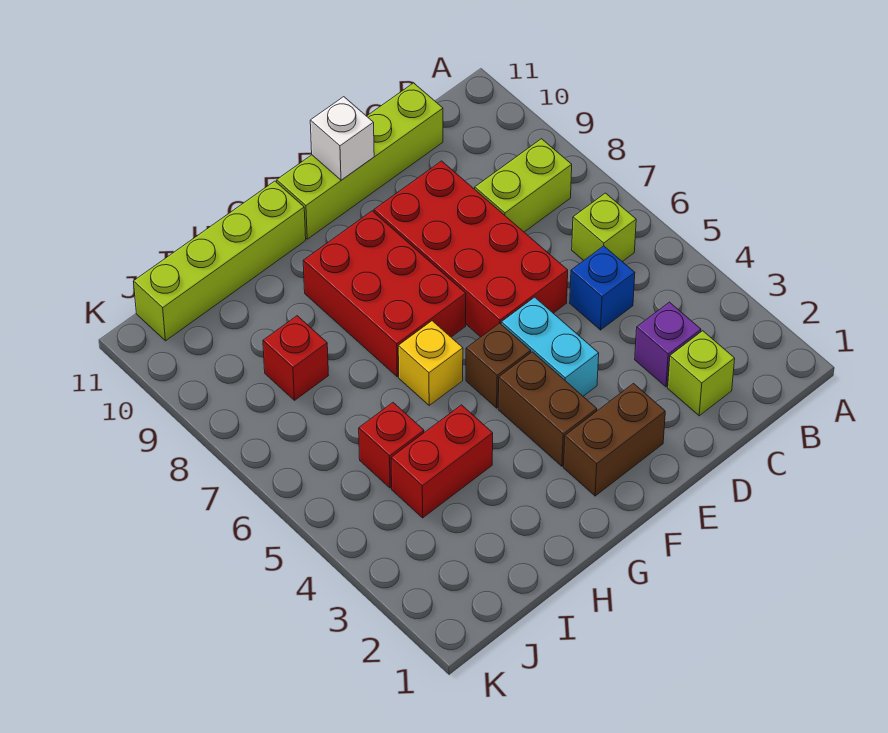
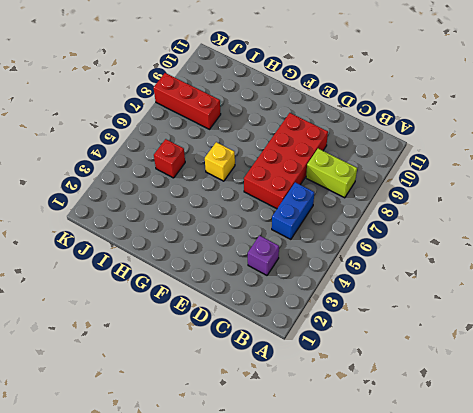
blue brick C5:C6 level 1 -> blue brick C5 level 1
red brick I8:K8 level 1 -> red brick I8 level 1
none -> lime brick B6 level 1
none -> lime brick C2 level 1
none -> lime brick C11:F11 level 1

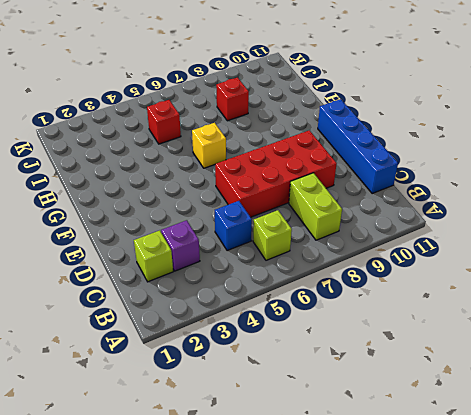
blue brick C11:F11 level 1 -> lime brick C11:F11 level 1
none -> brown brick E2:F2 level 1
none -> cyan brick E4:E5 level 1
none -> brown brick F3:F4 level 1

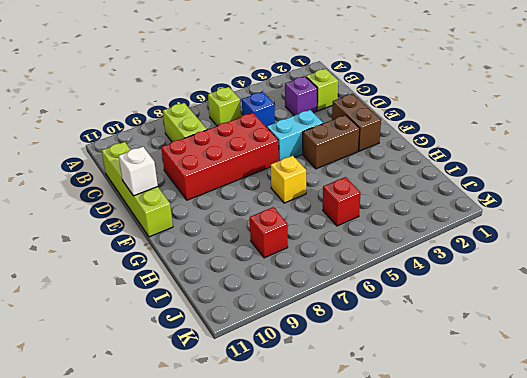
none -> brown brick F5 level 1
none -> red brick F7:G9 level 1
none -> lime brick G11:J11 level 1

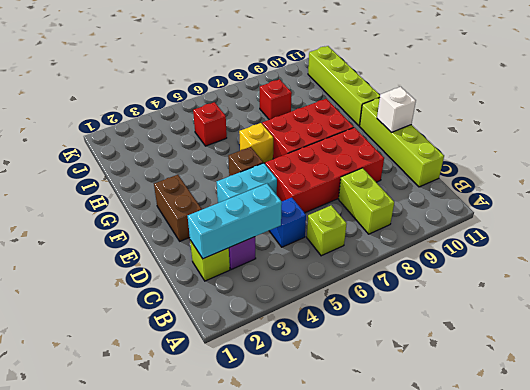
cyan brick C2:C4 level 2 -> none
none -> brown brick F3:F4 level 1
none -> red brick H4:I4 level 1

